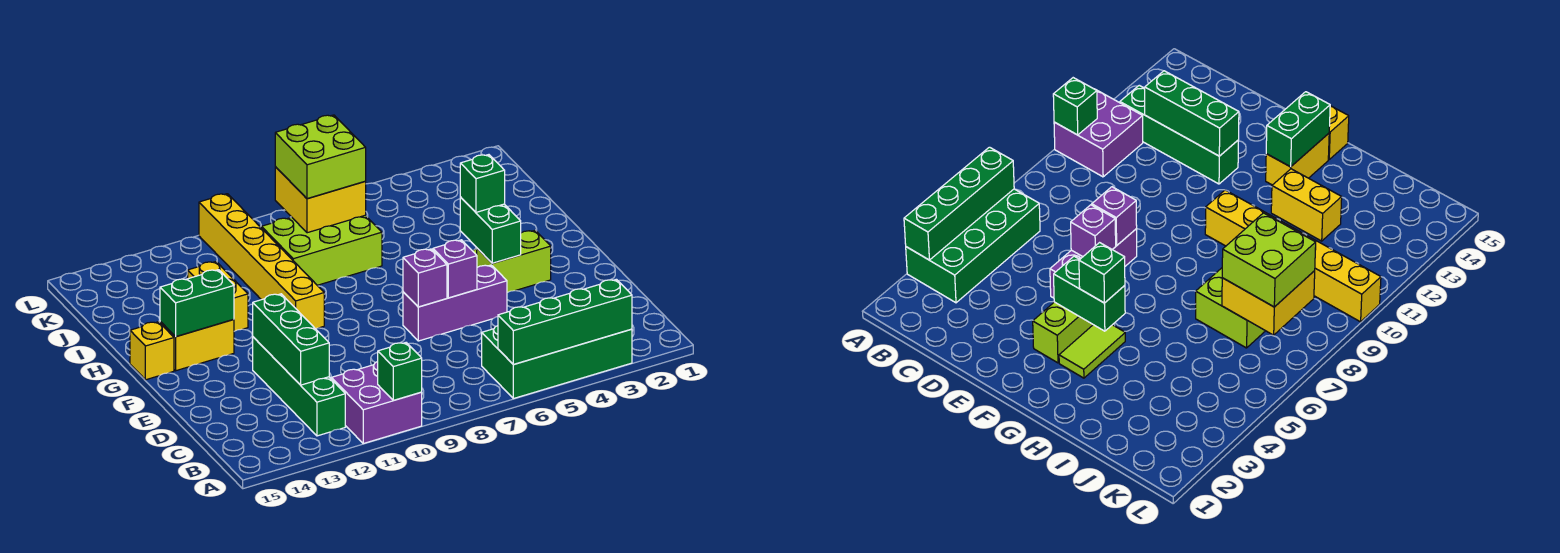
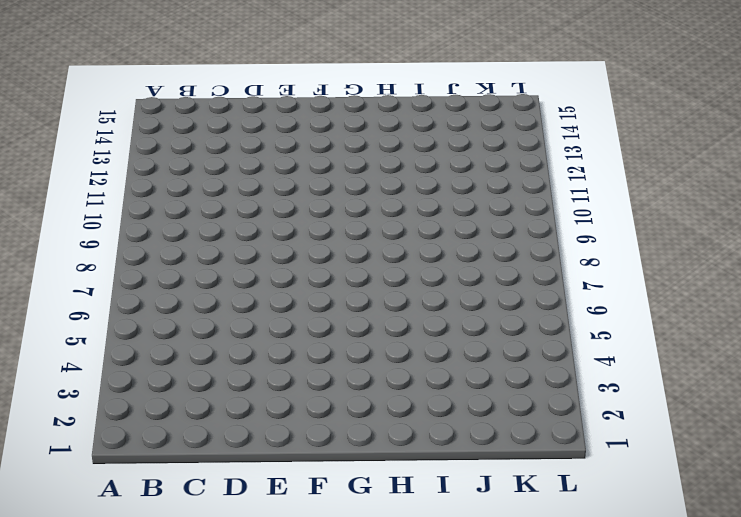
none -> green brick A3:B6 level 1
none -> purple brick A10:B11 level 1
none -> green brick B12:E12 level 1

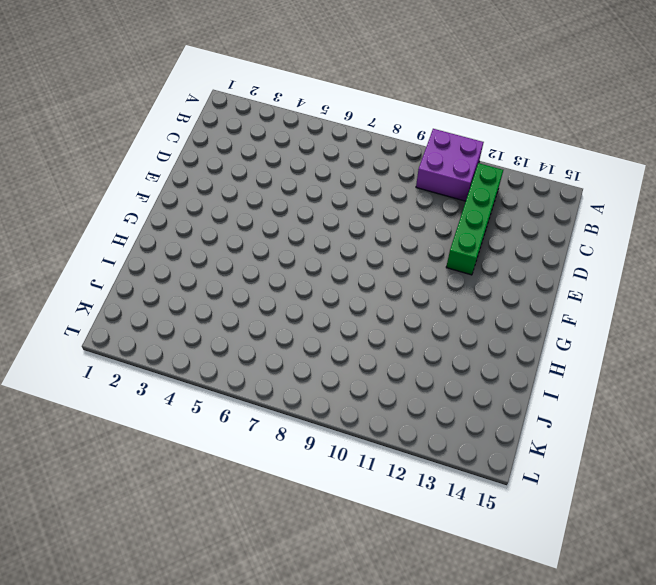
none -> green brick A3:B6 level 1
none -> purple brick E5:E7 level 1
none -> lime brick F3:F4 level 1

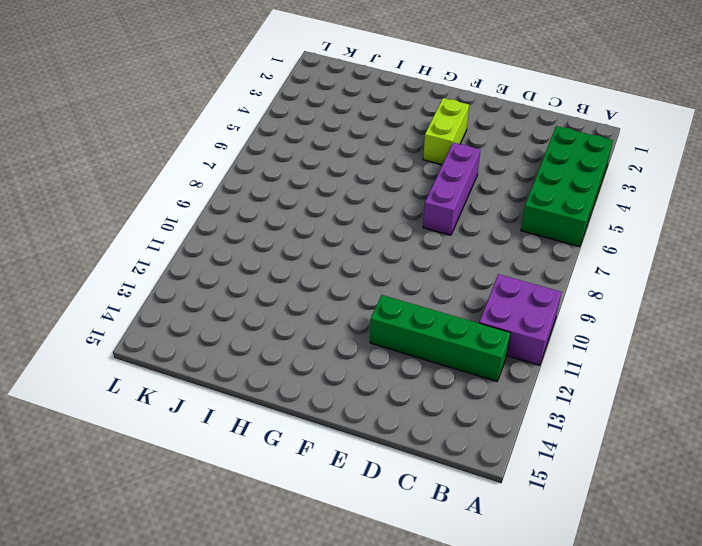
none -> lime tile G3:G4 level 1
none -> yellow brick G10:L10 level 1
none -> yellow brick G13:G14 level 1

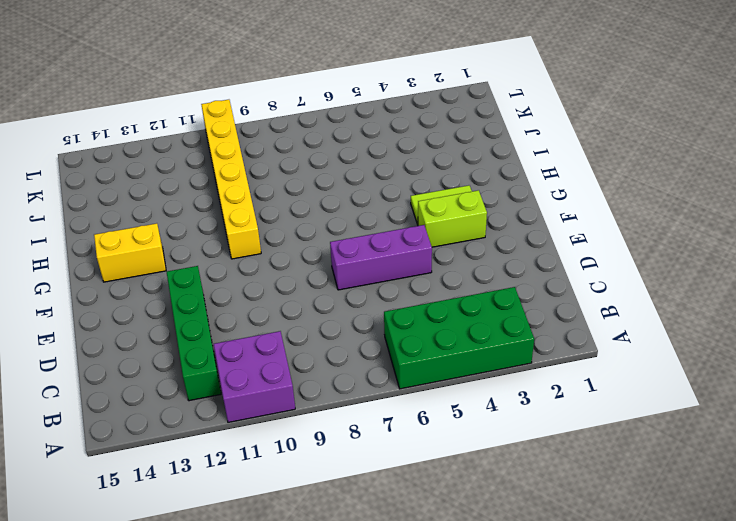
none -> yellow brick G15 level 1
none -> yellow brick H12:I12 level 1
none -> lime brick I7:J9 level 1

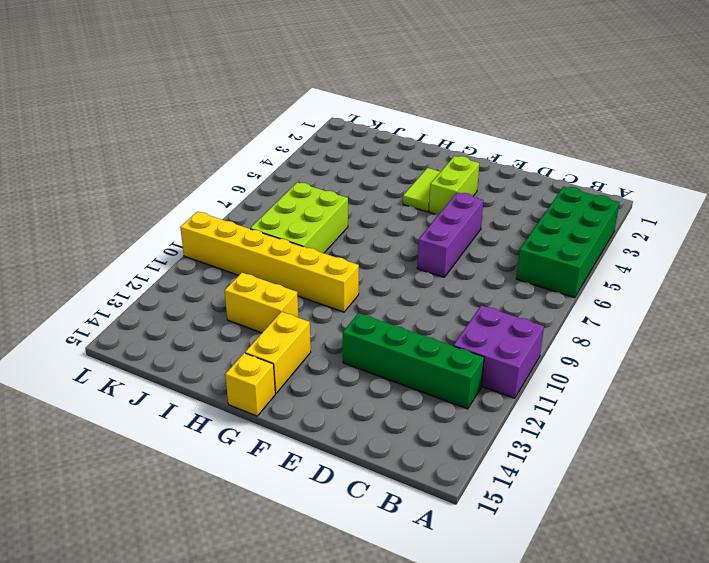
none -> green brick A3:A6 level 2
none -> green brick A10 level 2
none -> green brick C12:E12 level 2

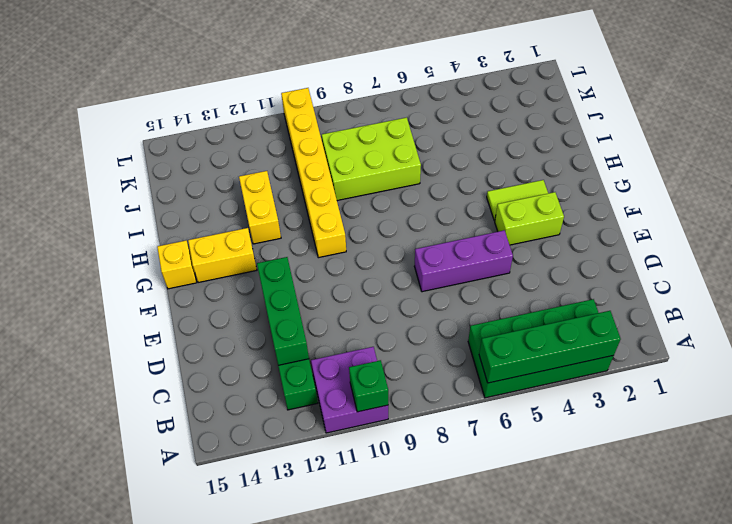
none -> purple brick E6 level 2
none -> purple brick E7 level 2
none -> green brick F4:G4 level 2

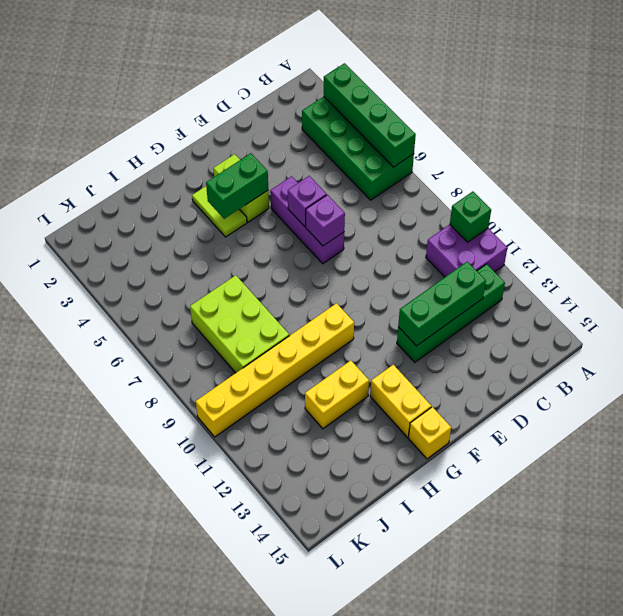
none -> green brick G13:G14 level 2
none -> yellow brick J7:K8 level 2
none -> green brick G4 level 3

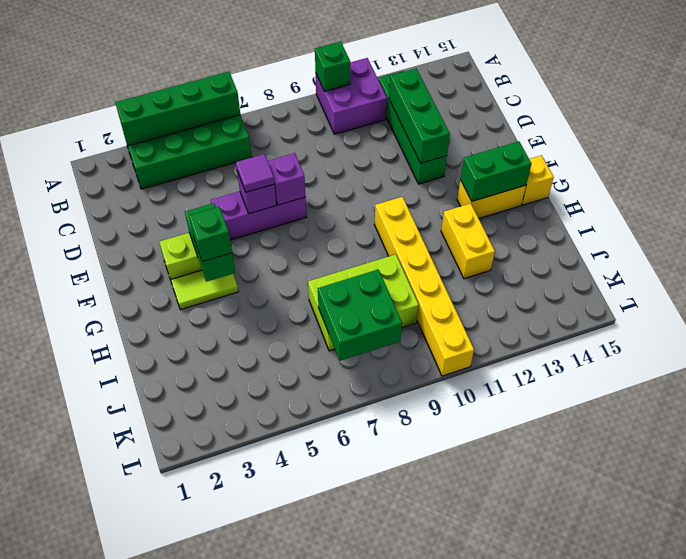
purple tile E6 level 3 -> none
green brick J7:K8 level 2 -> yellow brick J7:K8 level 2
none -> lime brick J7:K8 level 3

